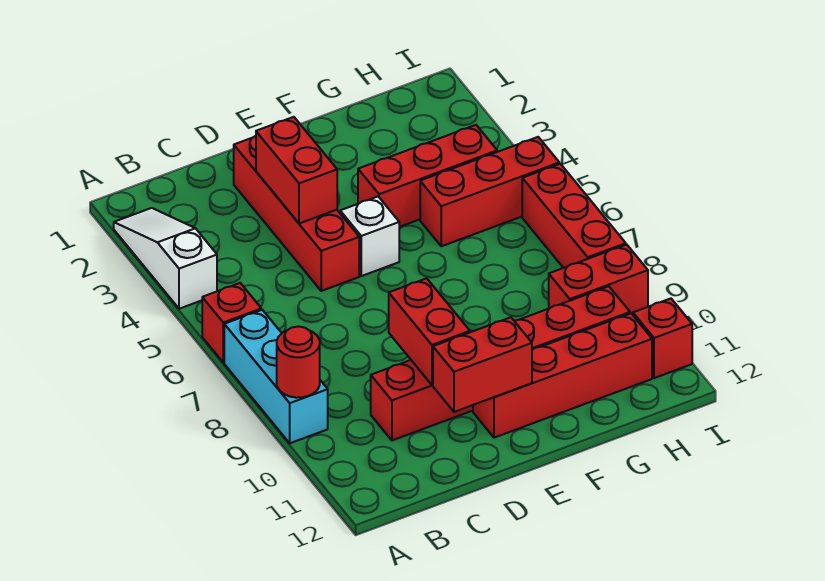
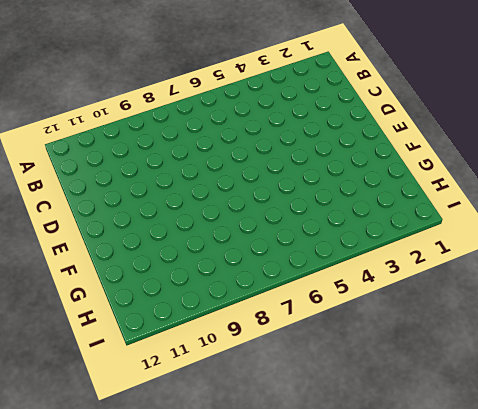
none -> white slope A2:A4 level 1 top 4
none -> red brick A6 level 1
none -> cyan brick A7:A9 level 1

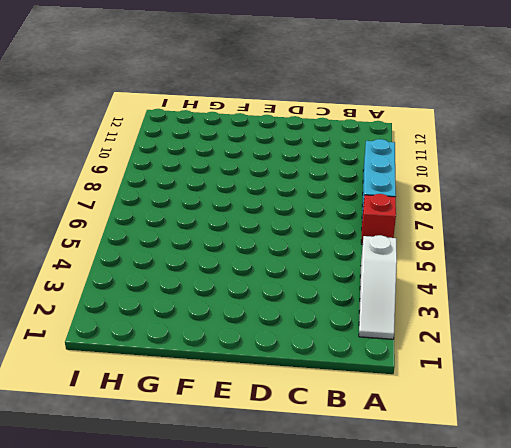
none -> red brick C10:H10 level 1
none -> red brick D2:D5 level 1
none -> white brick E5 level 1

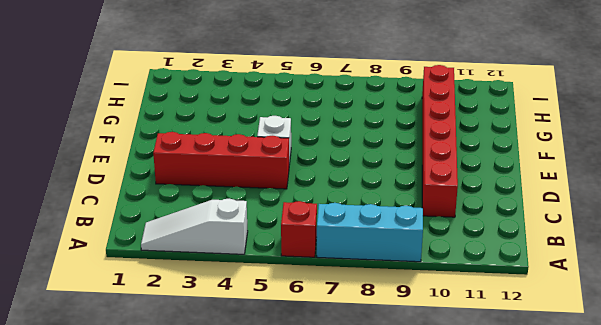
none -> red brick E11:H11 level 1
none -> red brick F4:H4 level 1
none -> red brick G5:I5 level 1

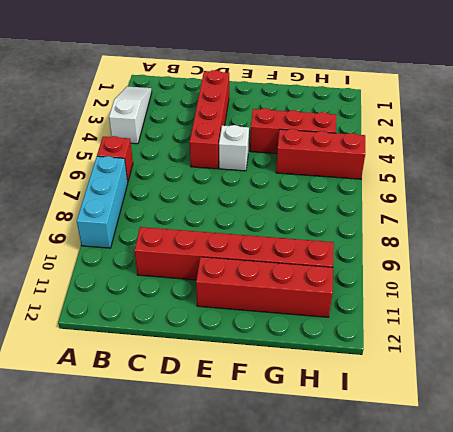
none -> red brick H9:I9 level 1
none -> red brick I6:I8 level 1
none -> red brick I11 level 1

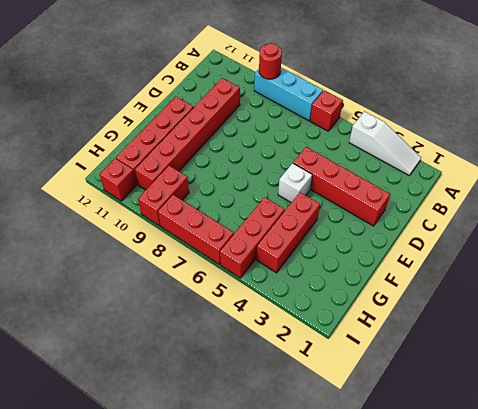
none -> red brick D3:D4 level 2
none -> red brick D9:D10 level 2
none -> red brick D11:E11 level 2

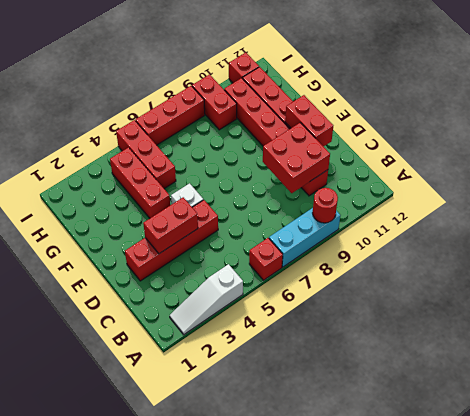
red brick C9:D10 level 2 -> red brick D9:D10 level 2

